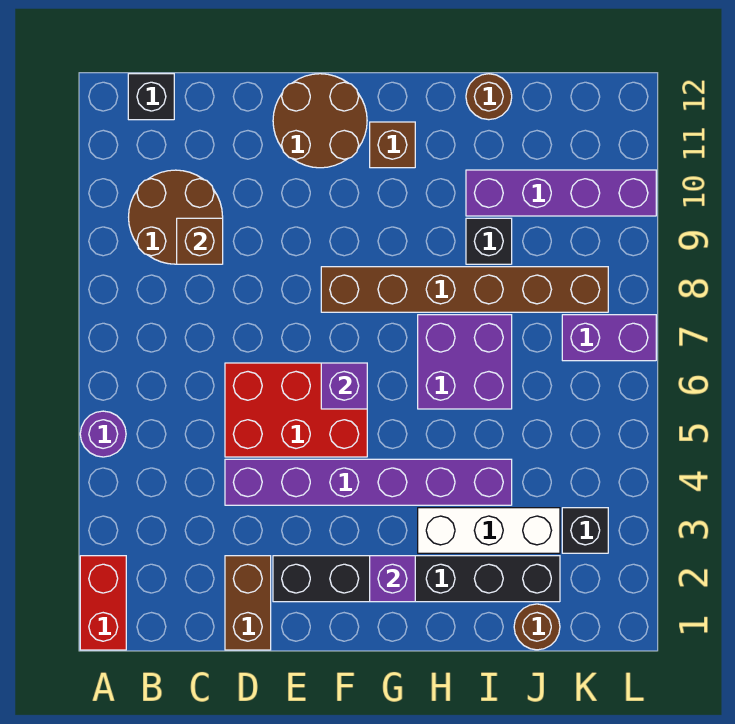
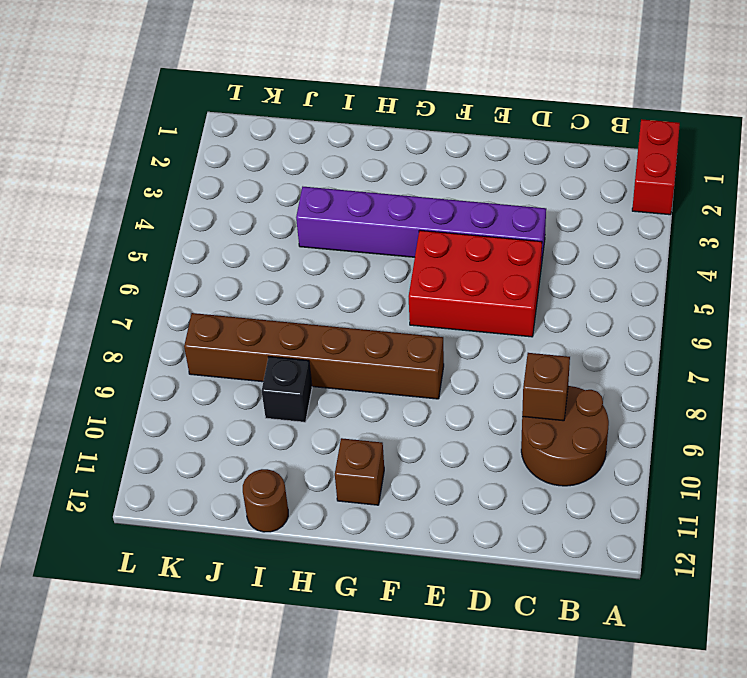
none -> purple round brick A5 level 1
none -> black brick B12 level 1
none -> brown brick D1:D2 level 1

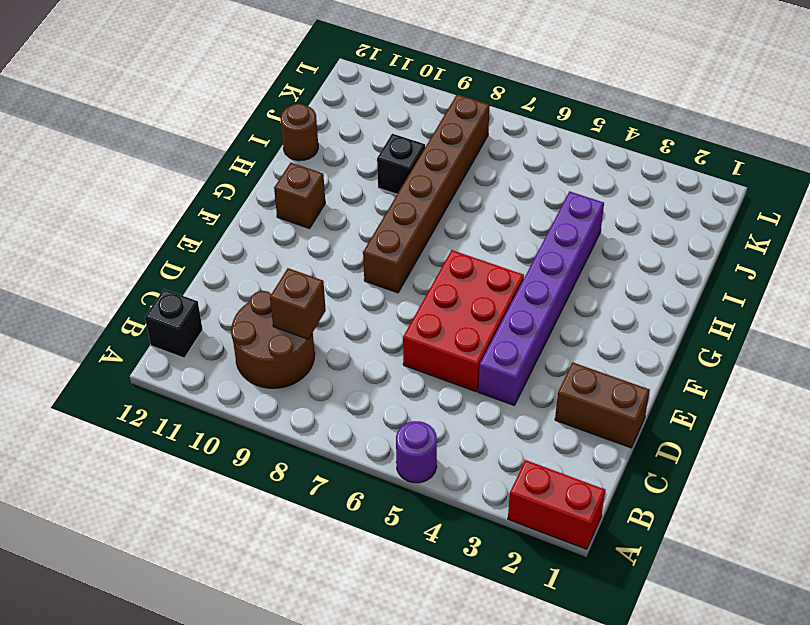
none -> black brick E2:J2 level 1
none -> brown round brick E11:F12 level 1
none -> white brick H3:J3 level 1

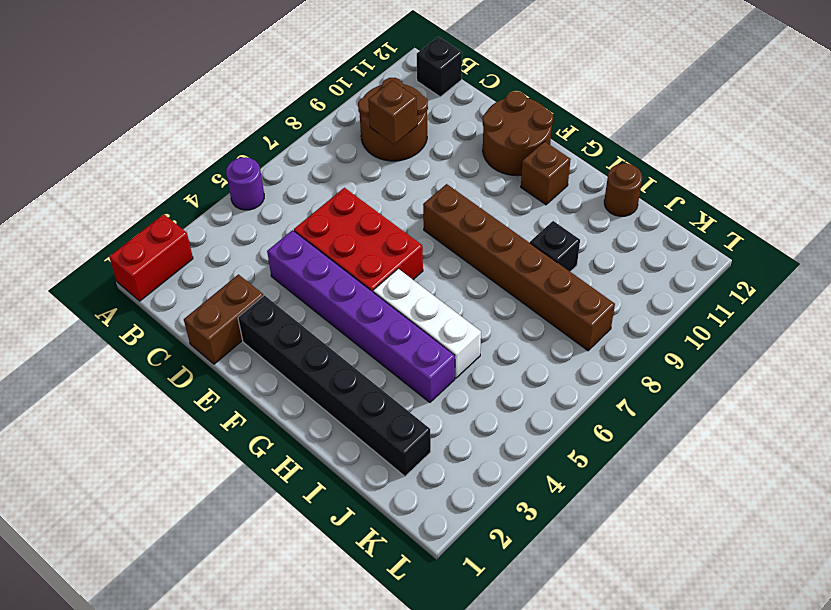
white brick G5:I5 level 1 -> white brick H3:J3 level 1
none -> purple brick H6:I7 level 1
none -> purple brick I10:L10 level 1
none -> brown round brick J1 level 1

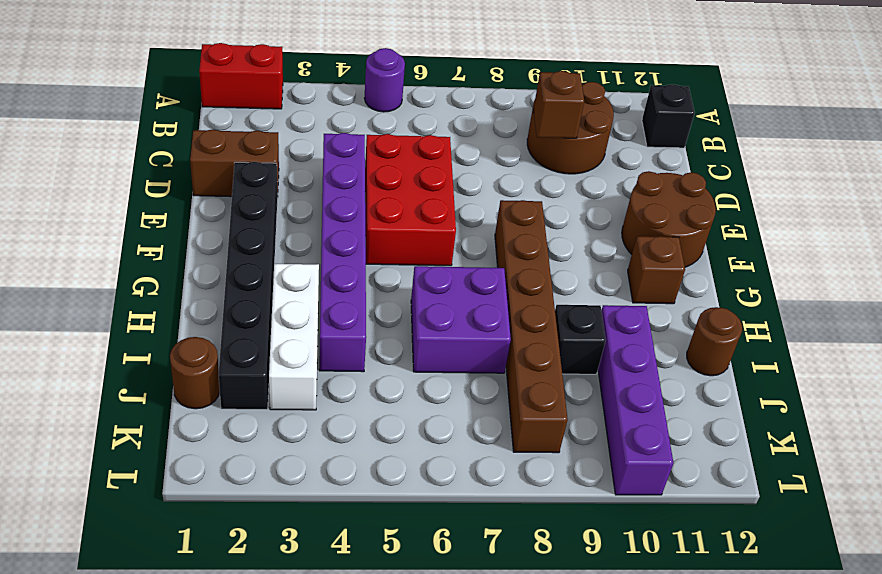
none -> black brick K3 level 1
none -> purple brick K7:L7 level 1
none -> purple brick F6 level 2

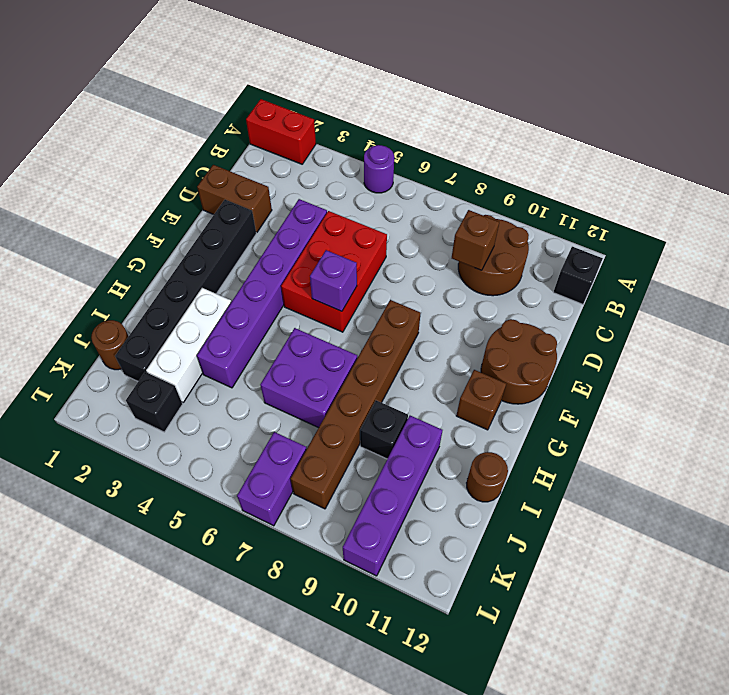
none -> purple brick G2 level 2

